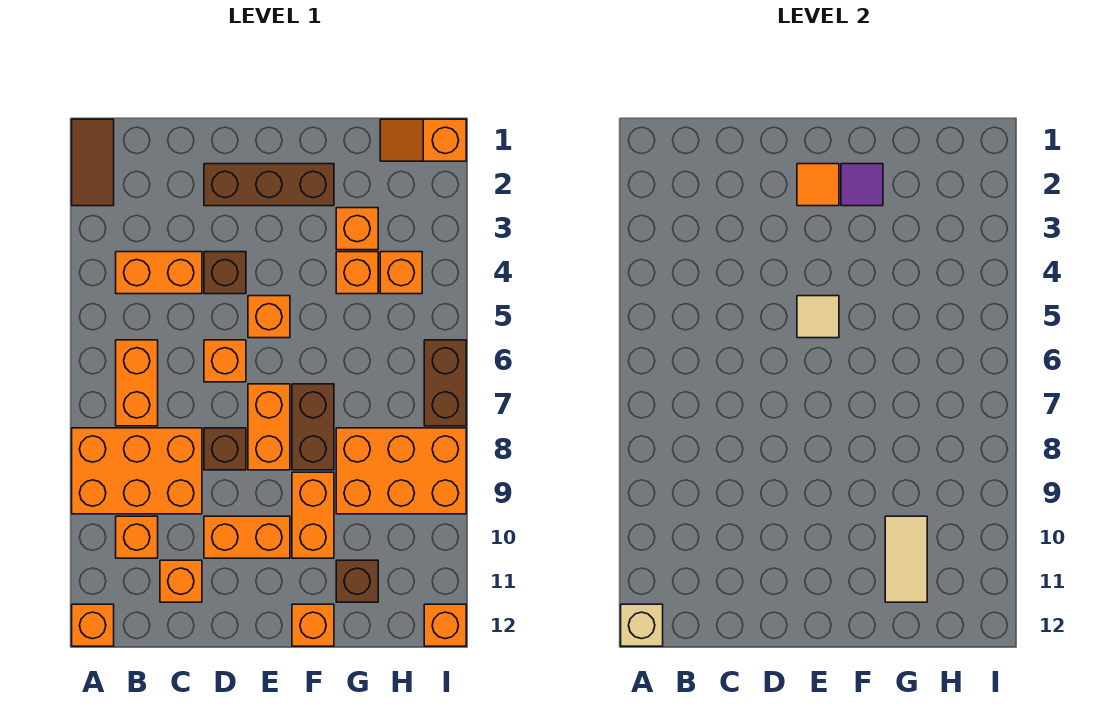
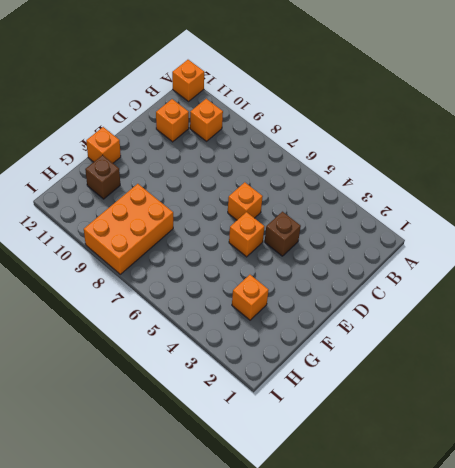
none -> brown tile A1:A2 level 1
none -> orange brick A8:C9 level 1
none -> orange brick B4:C4 level 1
none -> orange brick B6:B7 level 1

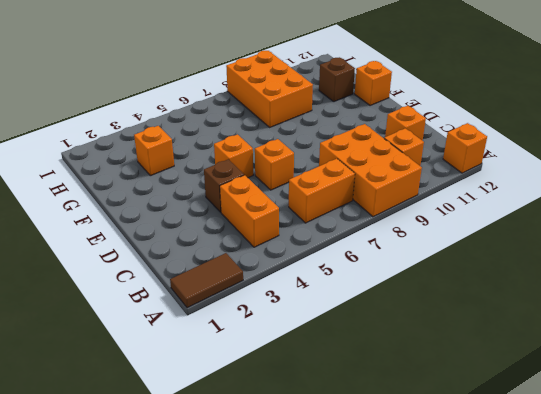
none -> brown brick D2:F2 level 1
none -> brown brick D8 level 1
none -> orange brick D10:E10 level 1
none -> orange brick E7:E8 level 1

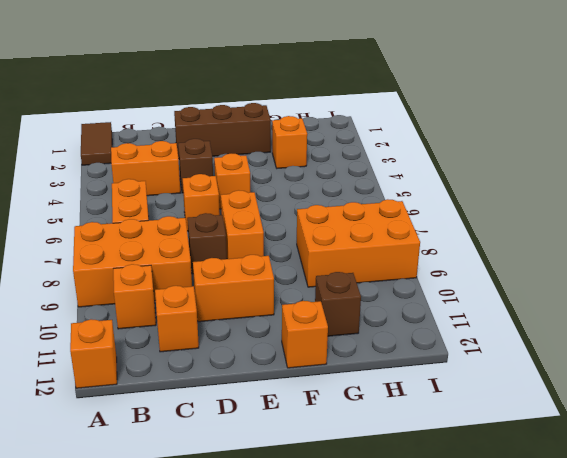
none -> brown brick F7:F8 level 1
none -> orange brick F9:F10 level 1
none -> orange brick G4 level 1
none -> orange slope H1:I1 level 1 top I

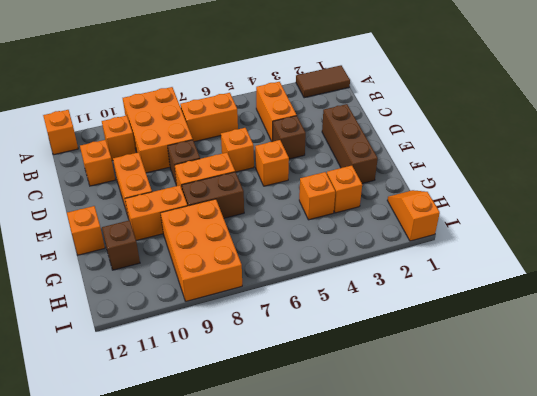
none -> orange brick H4 level 1
none -> brown brick I6:I7 level 1
none -> orange brick I12 level 1
none -> tan brick A12 level 2

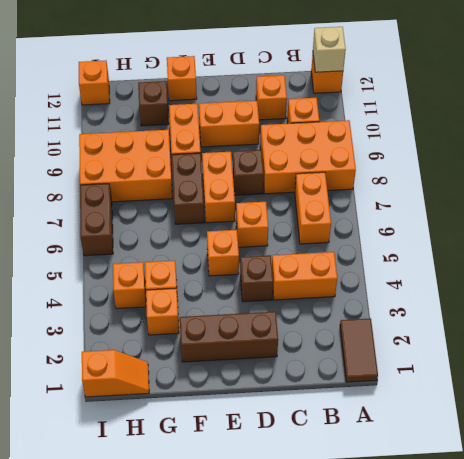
none -> orange tile E2 level 2
none -> tan tile E5 level 2
none -> purple tile F2 level 2
none -> tan tile G10:G11 level 2

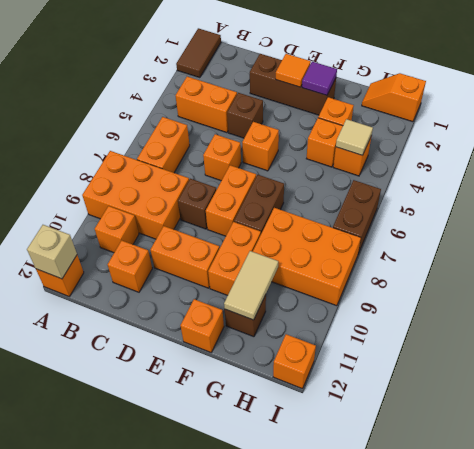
tan tile H4 level 2 -> tan tile E5 level 2

